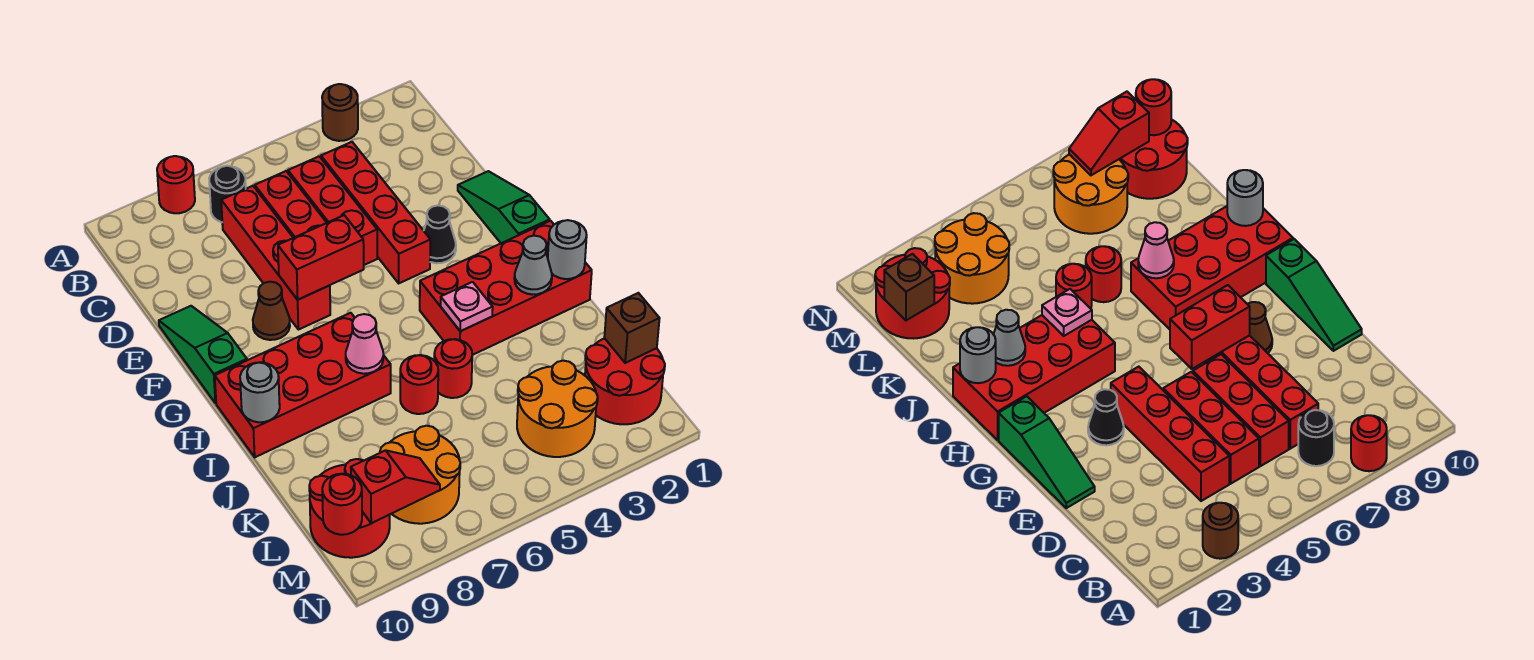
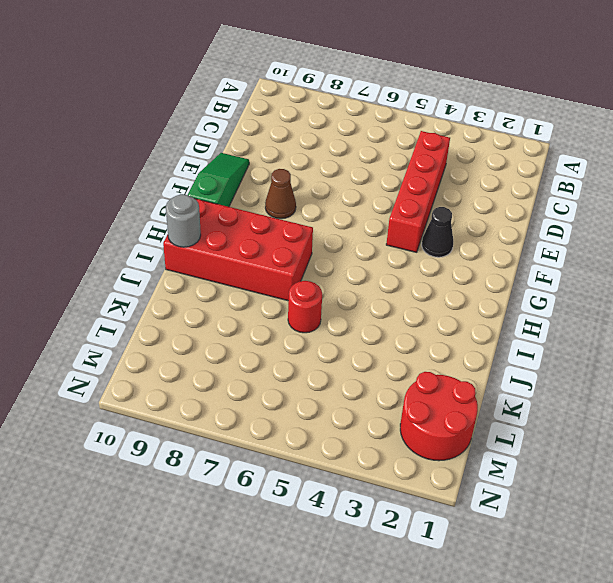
none -> brown round brick A3 level 1
none -> red round brick A8 level 1
none -> black round brick B7 level 1

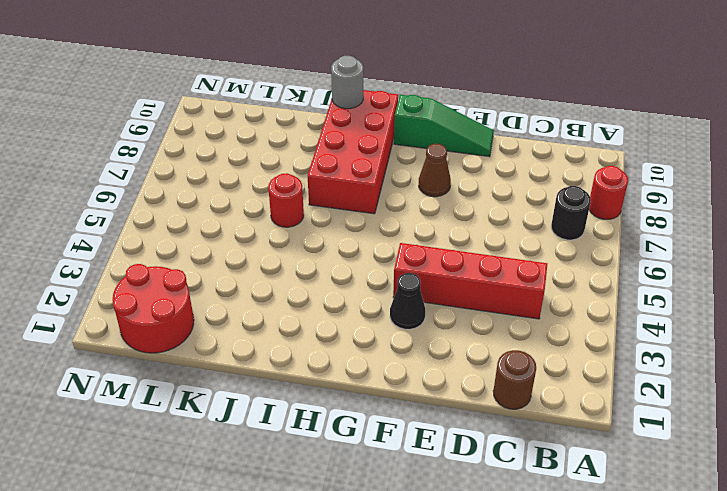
brown round brick C1 level 1 -> brown round brick A3 level 1
none -> red brick C5:E5 level 1
none -> red brick C6:E6 level 1
none -> red brick C7:F7 level 1

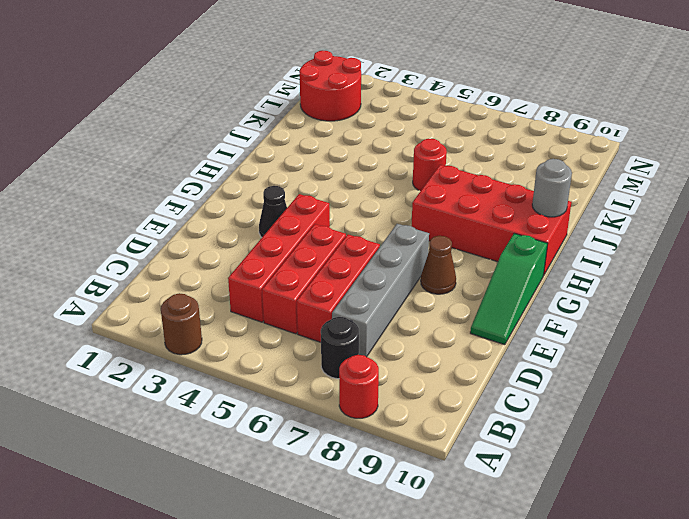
grey brick C7:F7 level 1 -> red brick C7:F7 level 1
none -> green slope E1:G1 level 1 top G
none -> red brick H1:I4 level 1
none -> red round brick J5 level 1

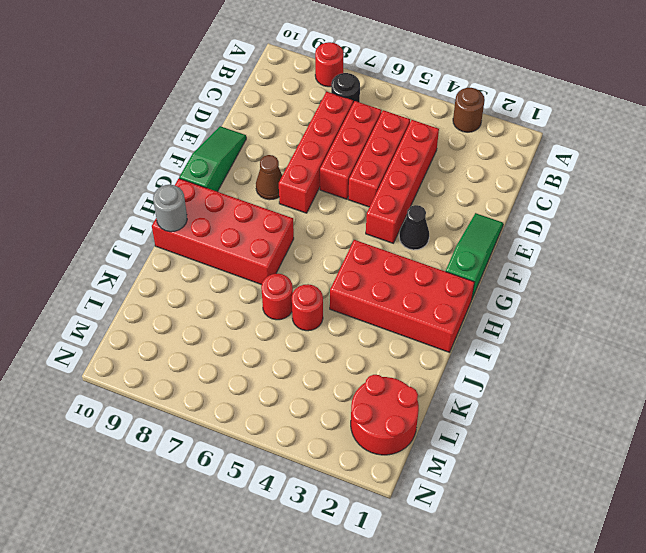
none -> orange round brick L3:M4 level 1
none -> orange round brick L7:M8 level 1
none -> red round brick L9:M10 level 1

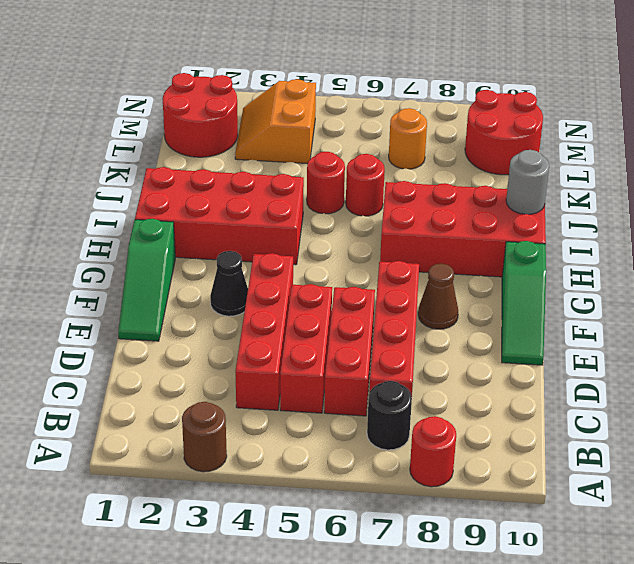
orange slope L3:M4 level 1 top 4 -> orange round brick L3:M4 level 1
orange round brick L7 level 1 -> orange round brick L7:M8 level 1
none -> red brick F6:F7 level 2
none -> grey round brick I1 level 2
none -> grey cone I2 level 2

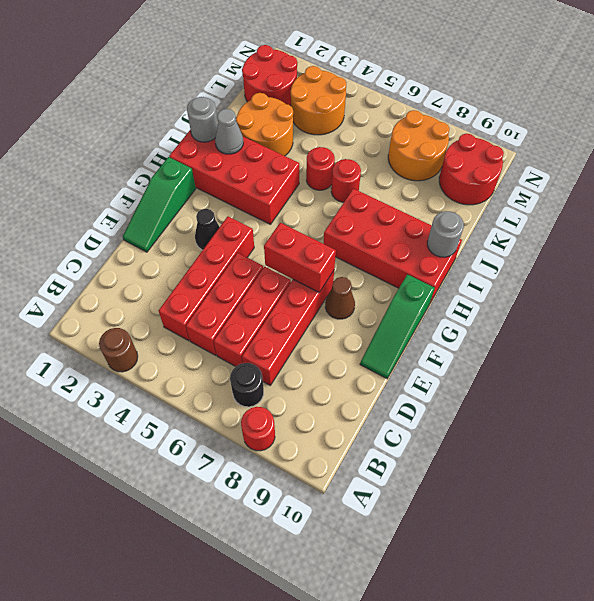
orange round brick J2:K3 level 1 -> none
none -> pink plate I4 level 2
none -> pink cone I7 level 2
none -> brown brick L1 level 2

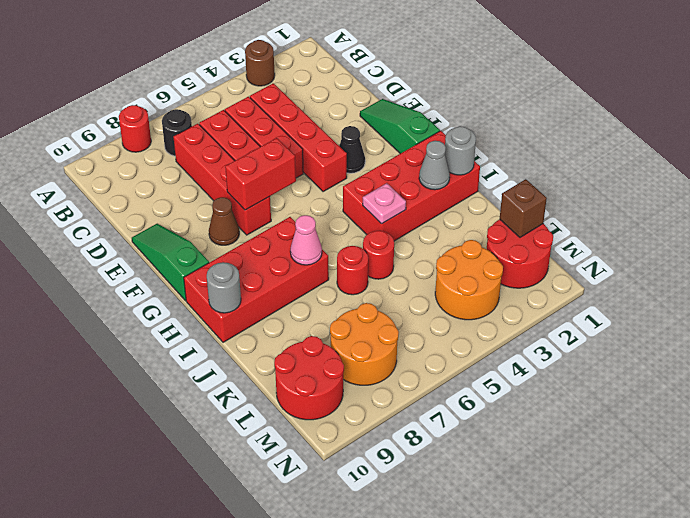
none -> red slope M8:M9 level 2 top 9
none -> red round brick M10 level 2

